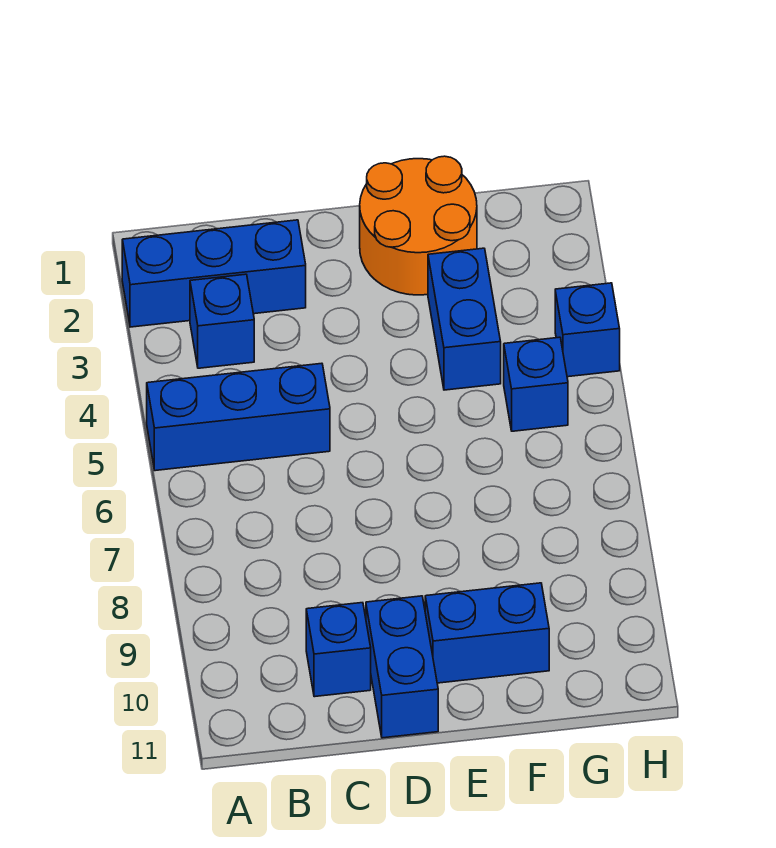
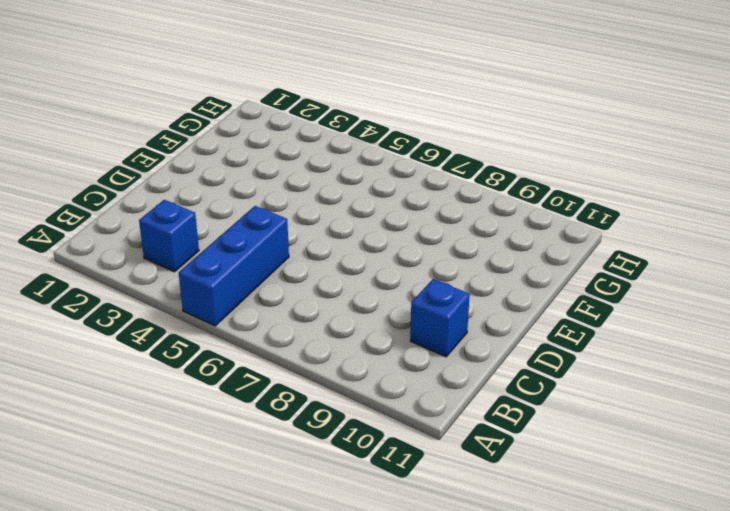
none -> blue brick A2:C2 level 1
none -> blue brick D10:D11 level 1

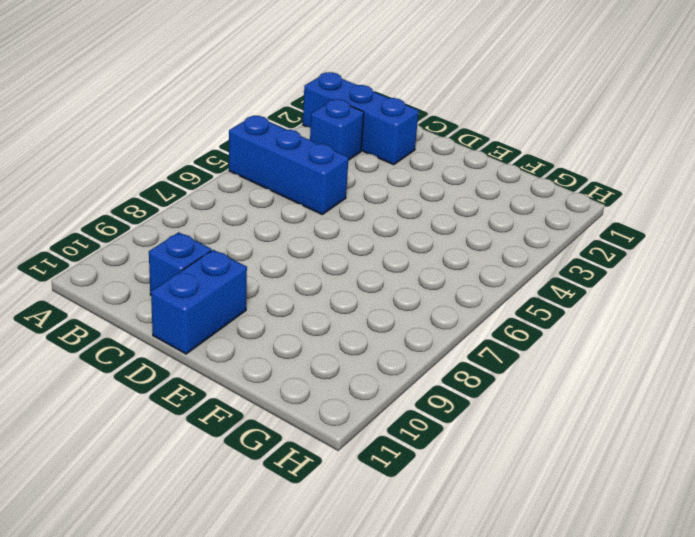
none -> orange round brick E1:F2 level 1
none -> blue brick E10:F10 level 1

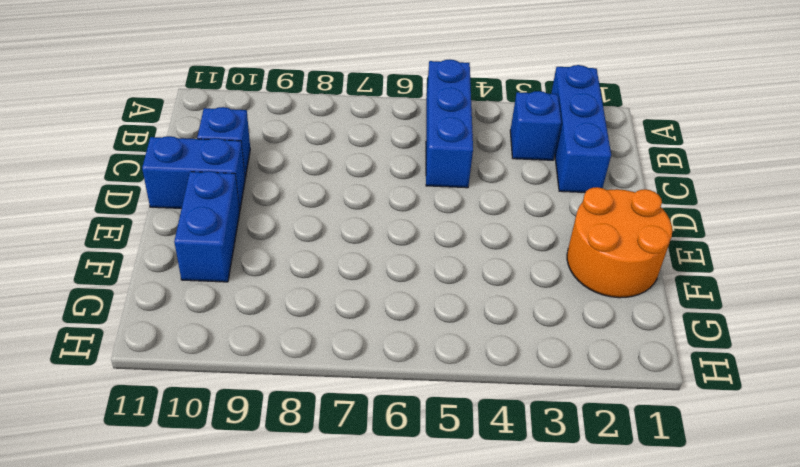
none -> blue brick F3:F4 level 1
none -> blue brick G5 level 1

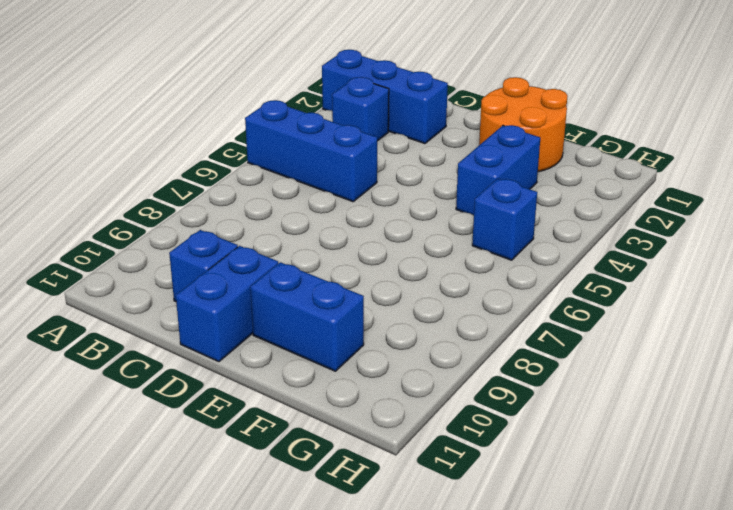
none -> blue brick H4 level 1

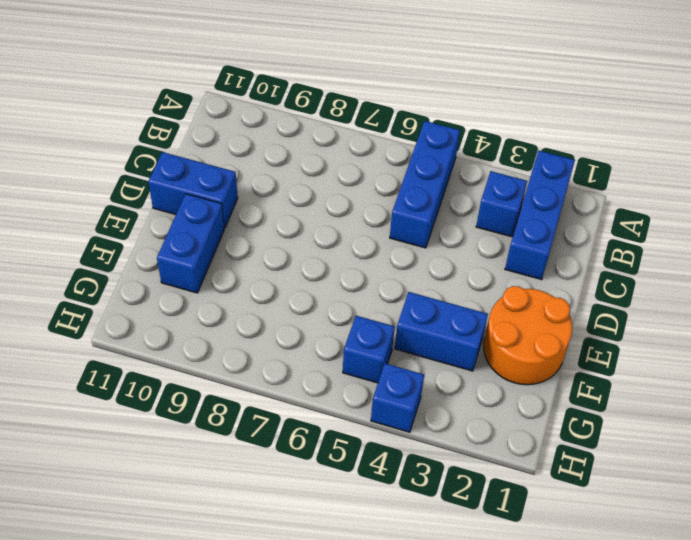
none -> blue brick C10 level 1

